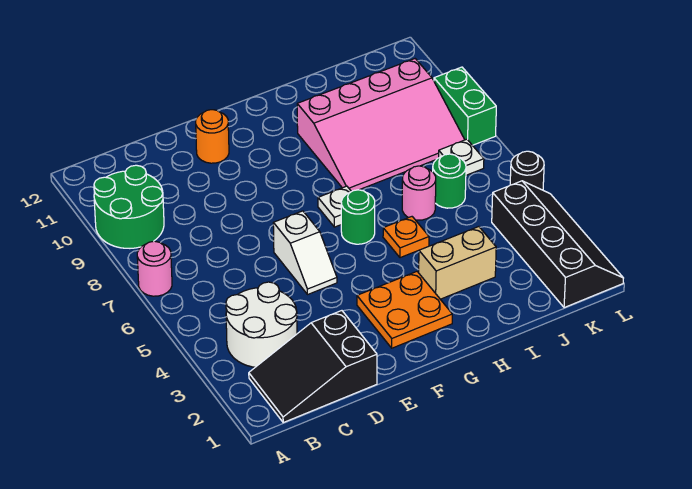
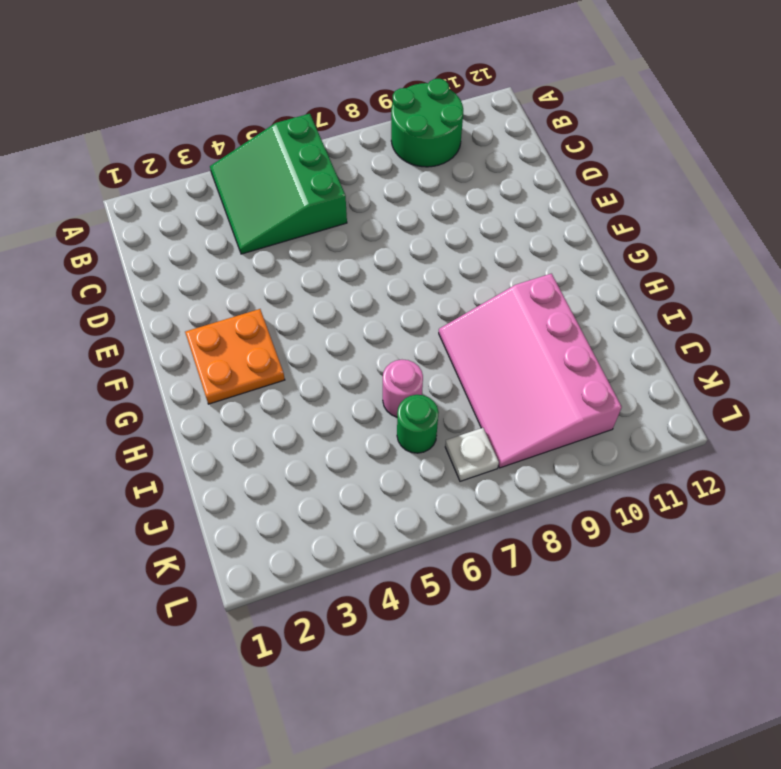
green slope A4:C6 level 1 top 6 -> white round brick B3:C4 level 1
none -> pink round brick A7 level 1
none -> black slope B1:D2 level 1 top D
none -> white slope E5:E6 level 1 top 6

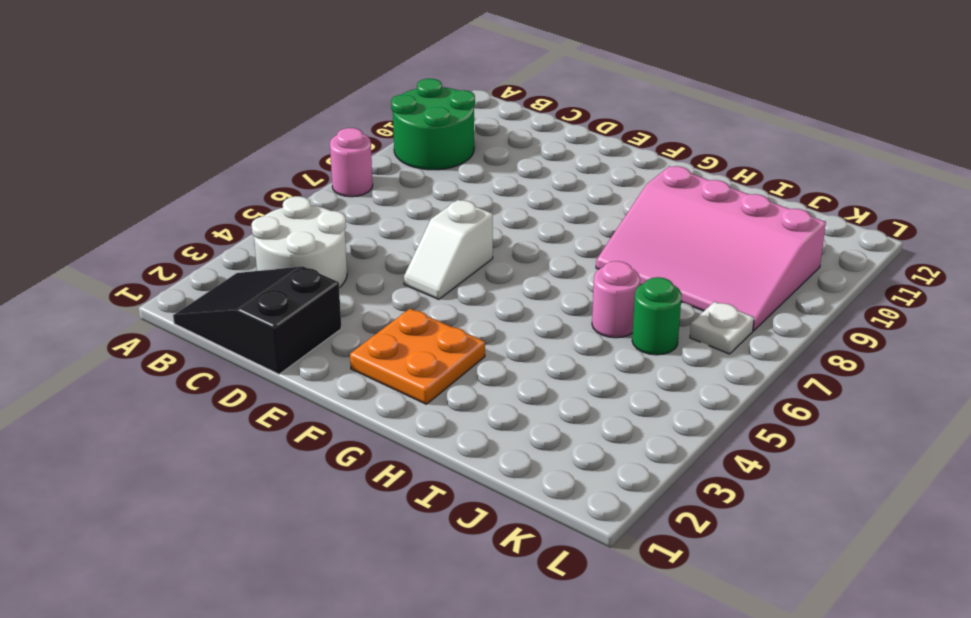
none -> orange round brick E11 level 1
none -> green round brick G6 level 1
none -> white plate G7 level 1

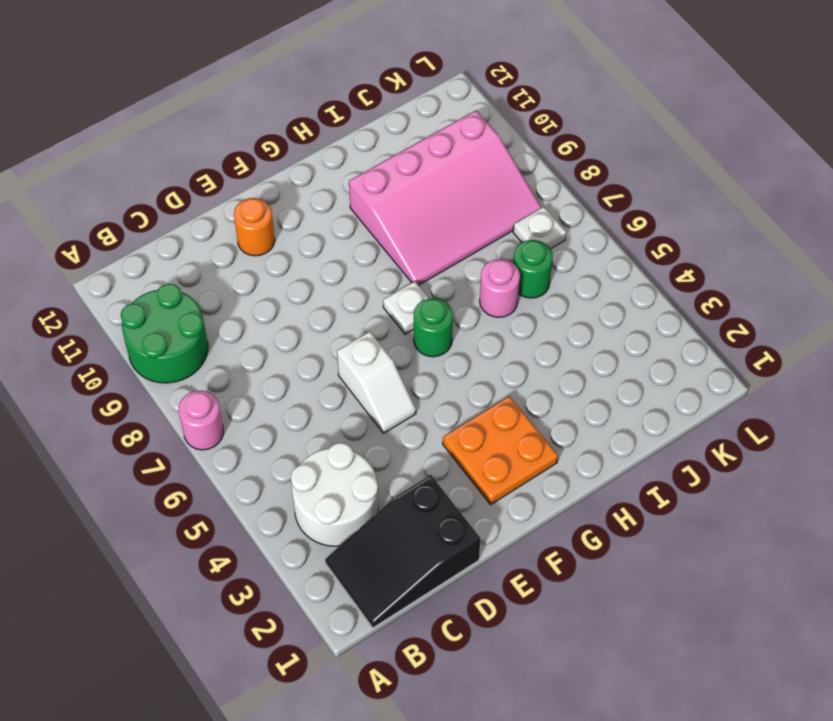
none -> tan brick H3:I3 level 1
none -> orange plate H5 level 1
none -> black slope K1:L4 level 1 top K

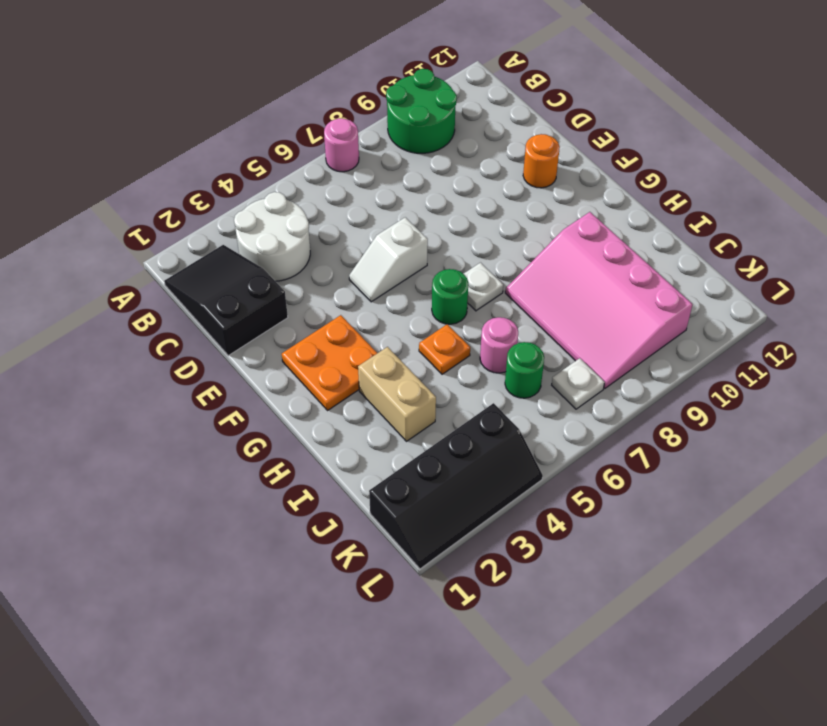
none -> black round brick L5 level 1
none -> green brick L8:L9 level 1

